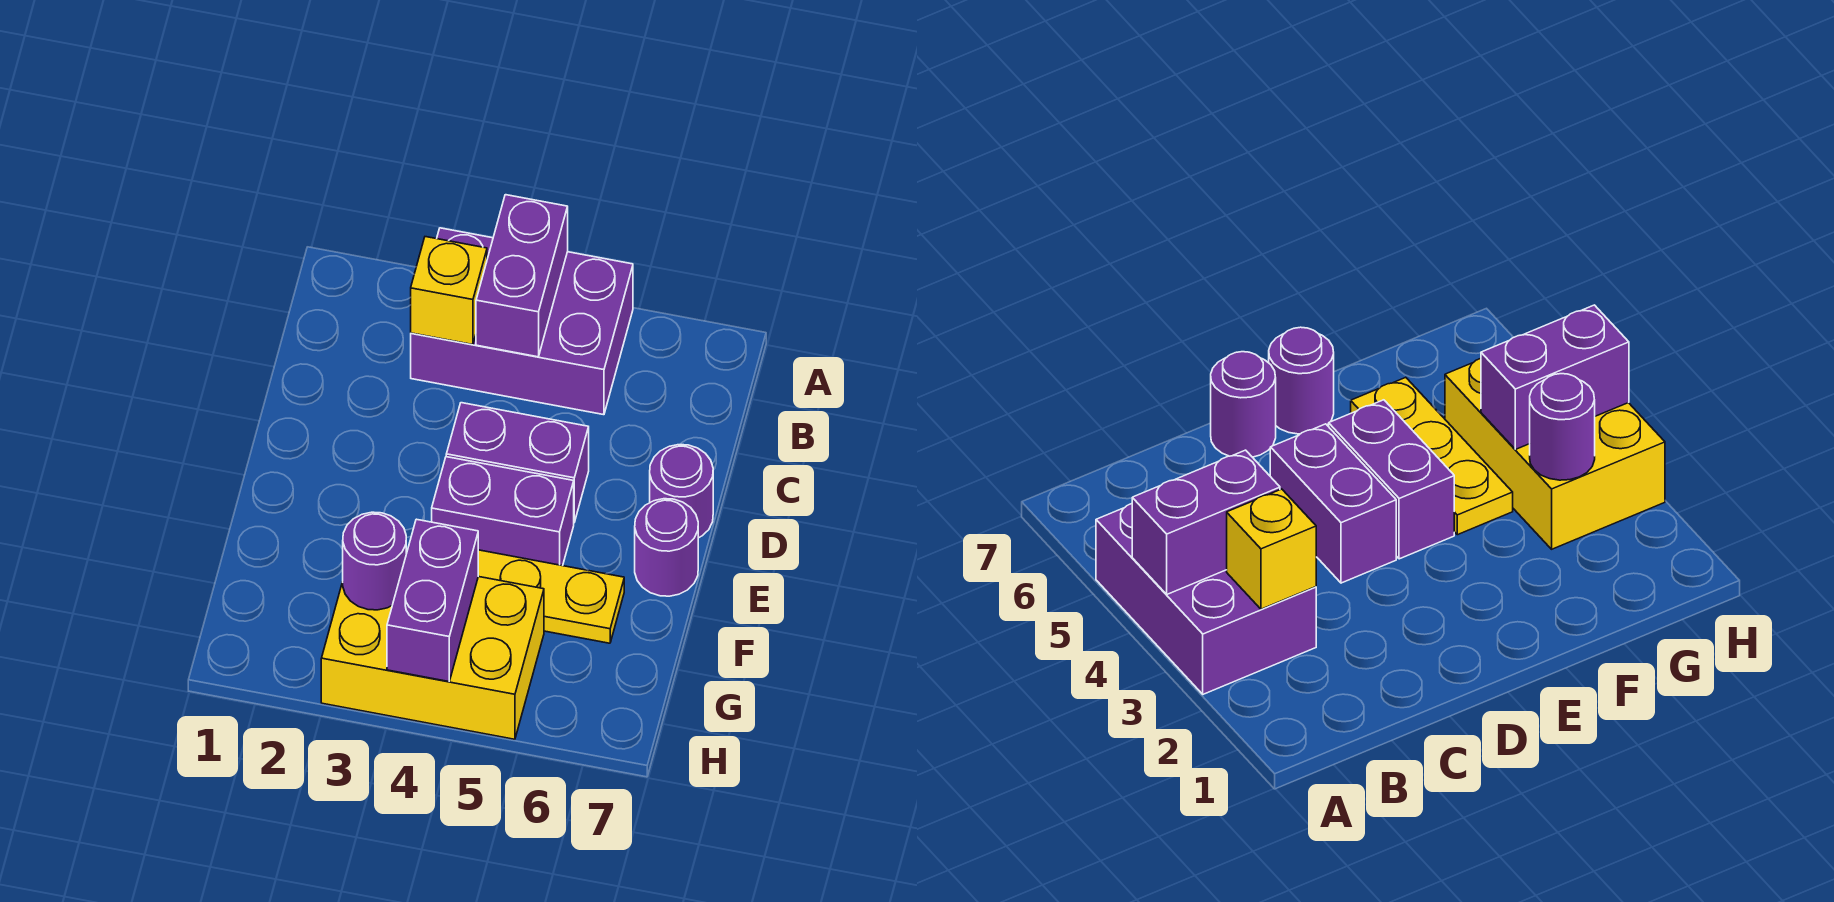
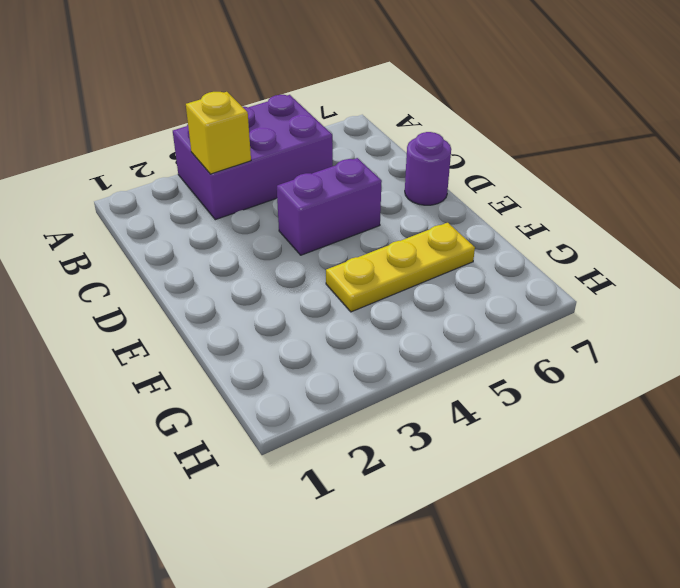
none -> purple brick E4:E5 level 1
none -> purple round brick E7 level 1

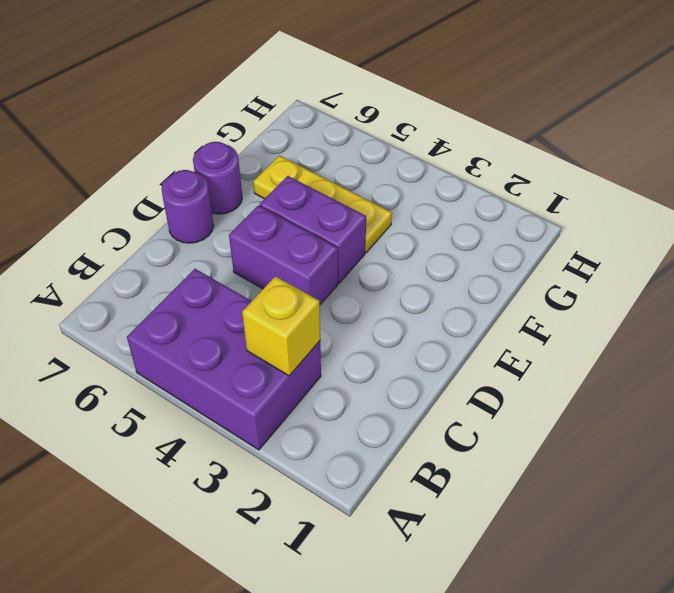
none -> yellow brick G3:H5 level 1
none -> purple brick A4:B4 level 2

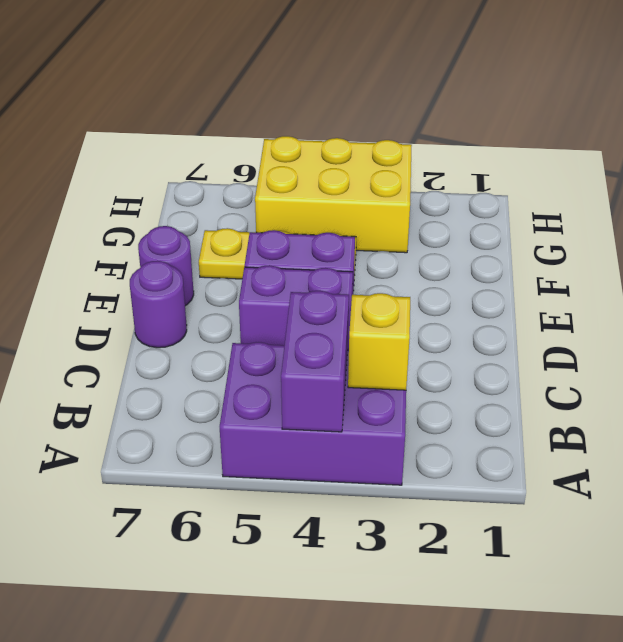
none -> purple round brick G3 level 2
none -> purple brick G4:H4 level 2

